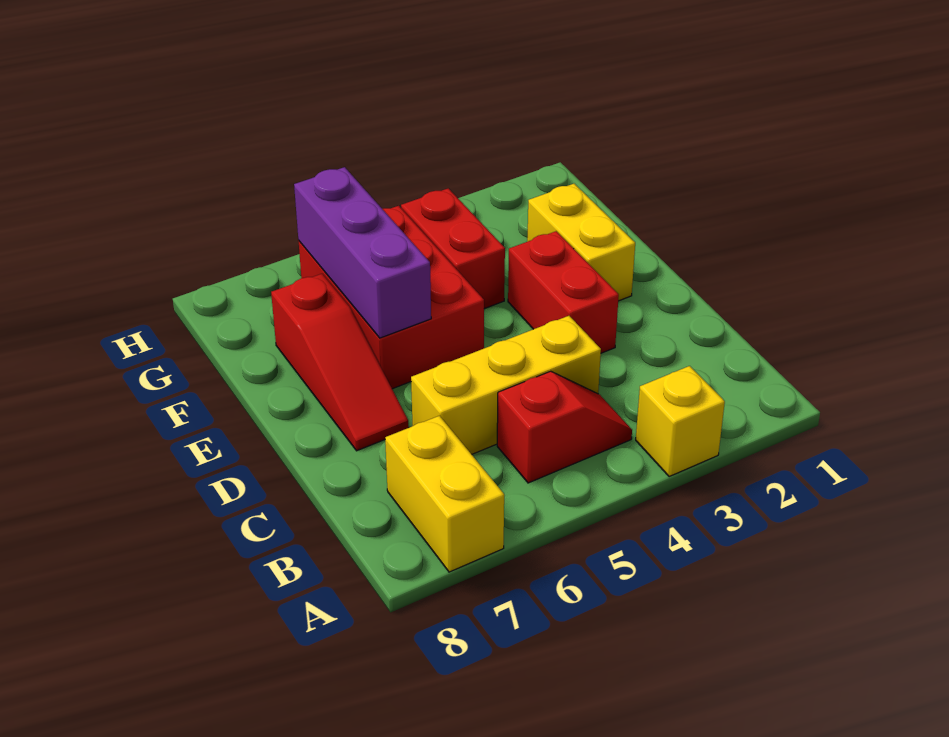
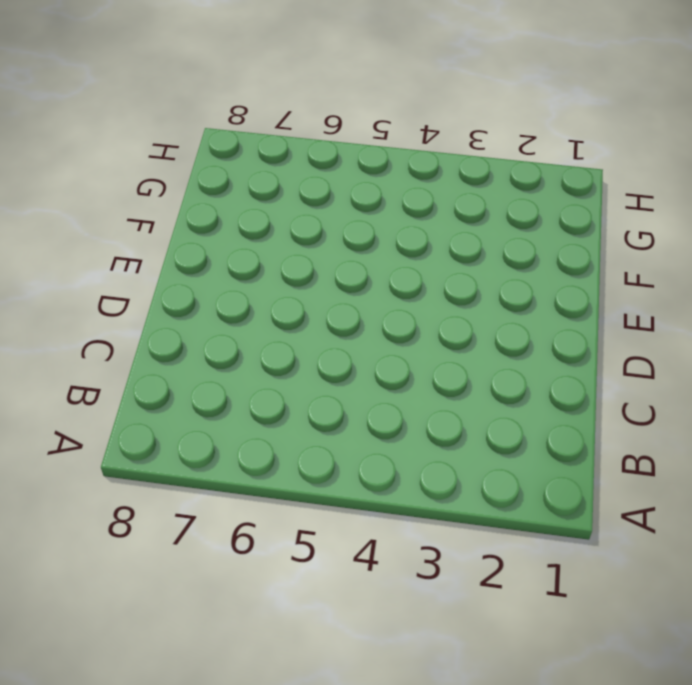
none -> yellow brick A3 level 1
none -> yellow brick A7:B7 level 1

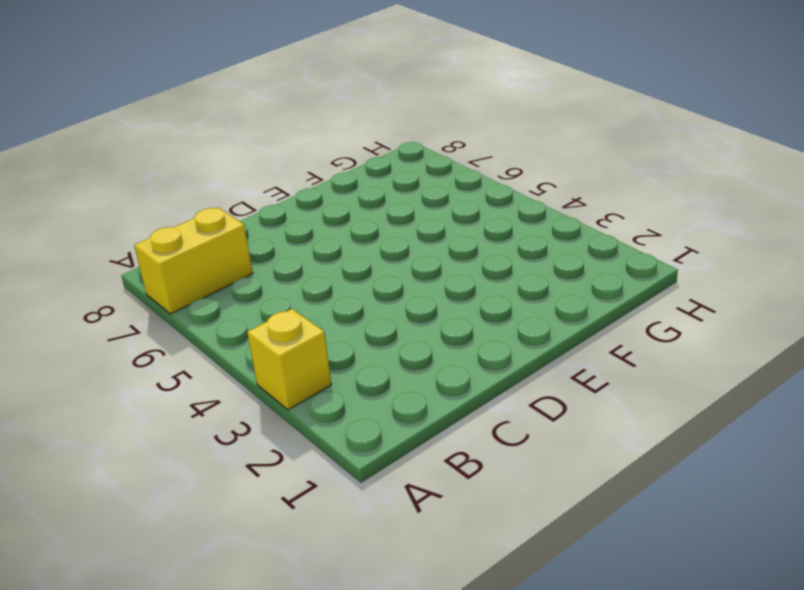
none -> red slope B4:B5 level 1 top 5
none -> yellow brick C4:C6 level 1

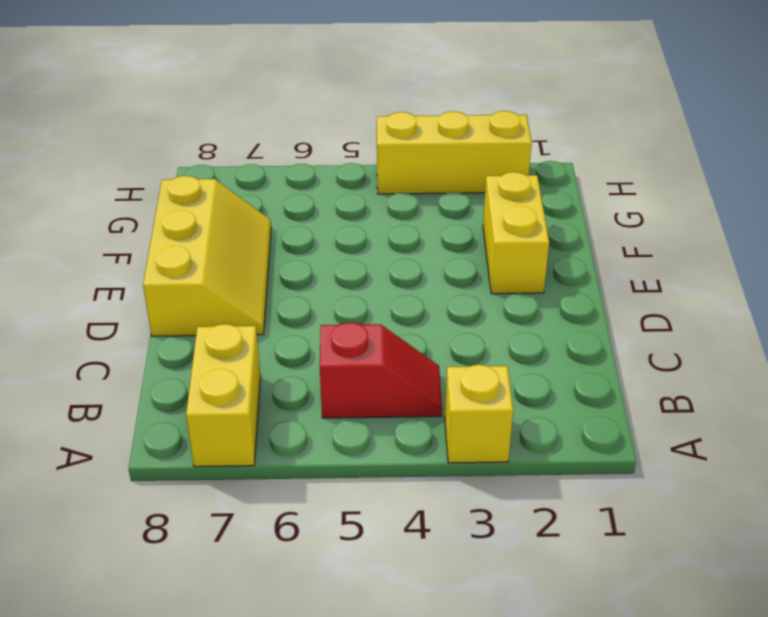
yellow slope D7:F8 level 1 top 8 -> red slope D7:F7 level 1 top F
yellow brick H2:H4 level 1 -> yellow brick C4:C6 level 1
none -> red brick D3:E3 level 1
none -> red brick E5:G6 level 1

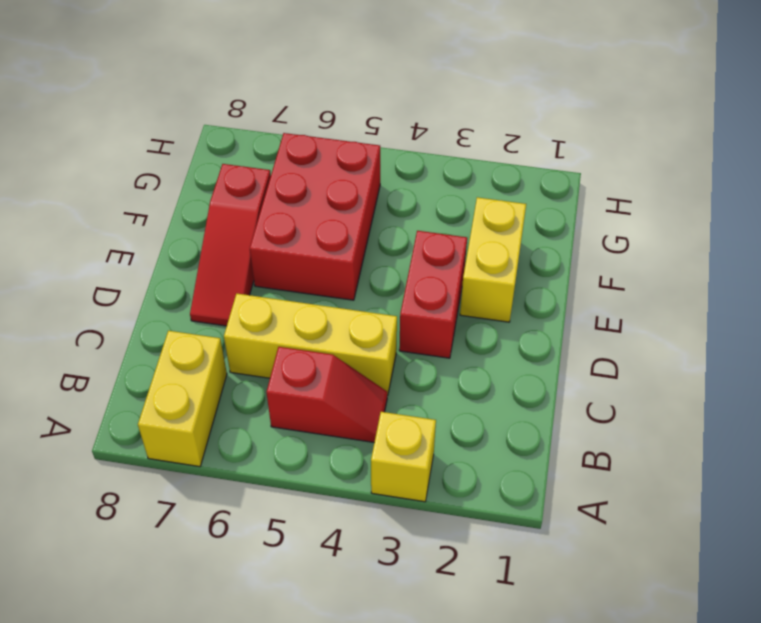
none -> red brick F4:G4 level 1
none -> purple brick E6:G6 level 2

